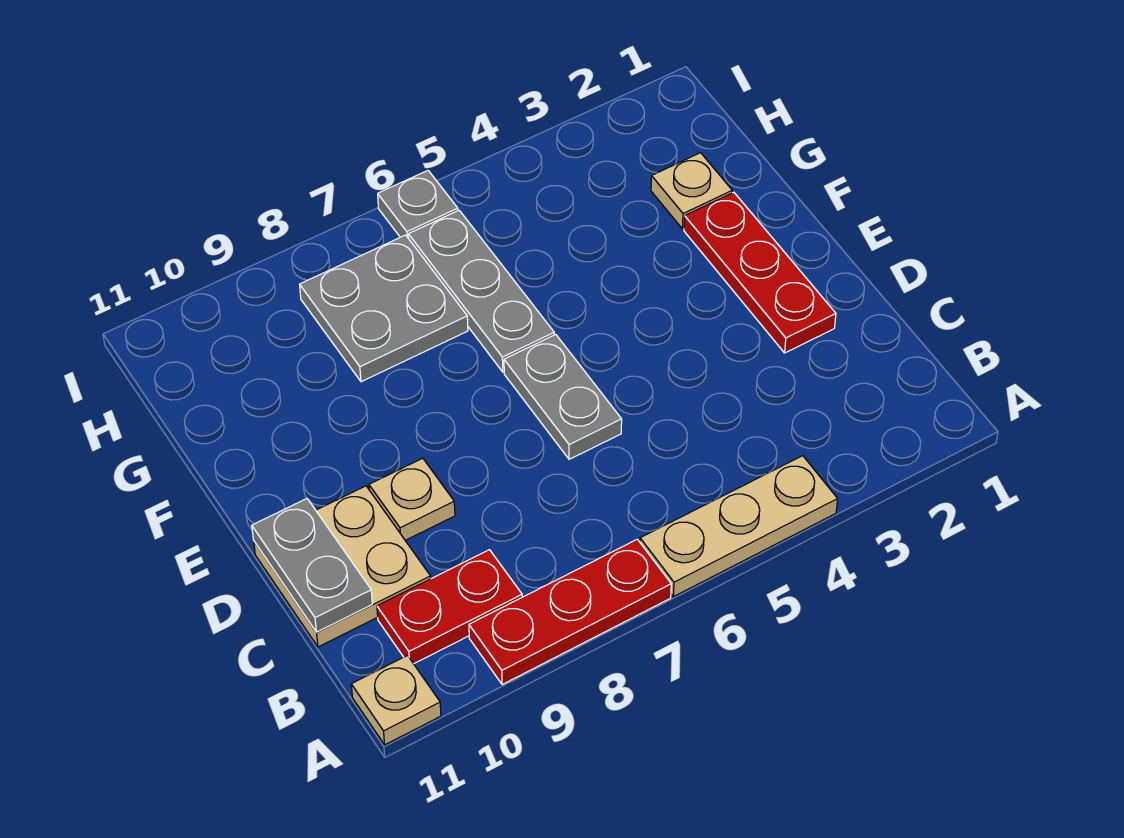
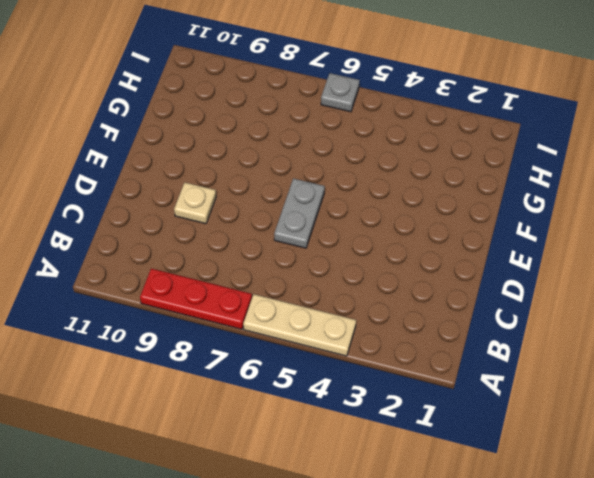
none -> tan plate A11 level 1
none -> red plate B9:B10 level 1
none -> tan plate C10:D11 level 1

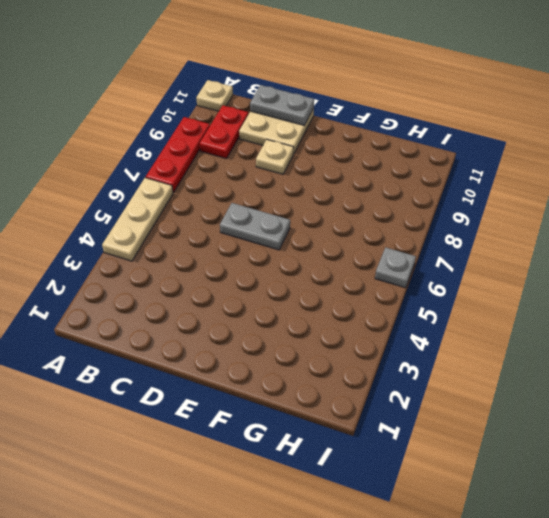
none -> red plate D2:F2 level 1
none -> grey plate F6:H6 level 1
none -> tan plate G2 level 1

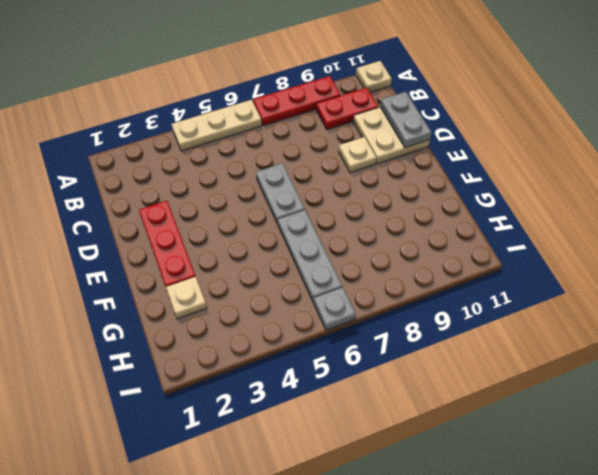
none -> grey plate G7:H8 level 1

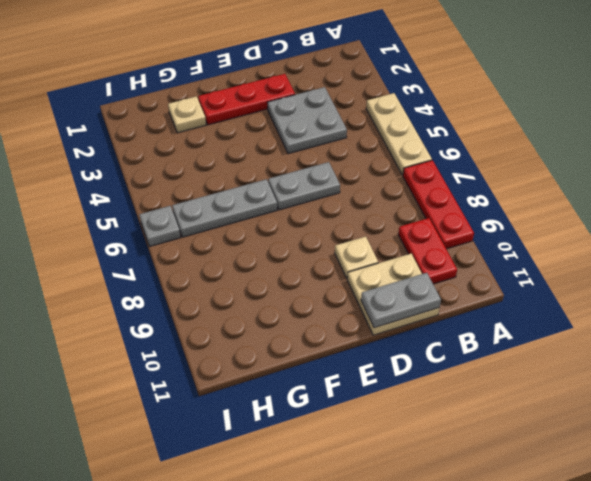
grey plate C3:D4 level 1 -> grey plate G7:H8 level 1
none -> tan plate A11 level 1

